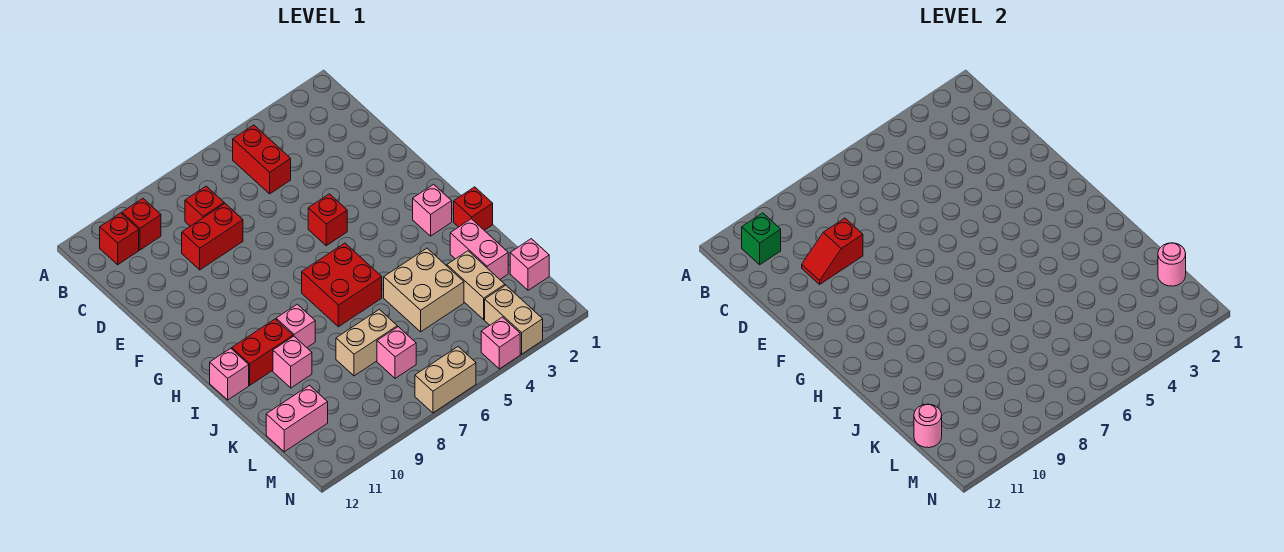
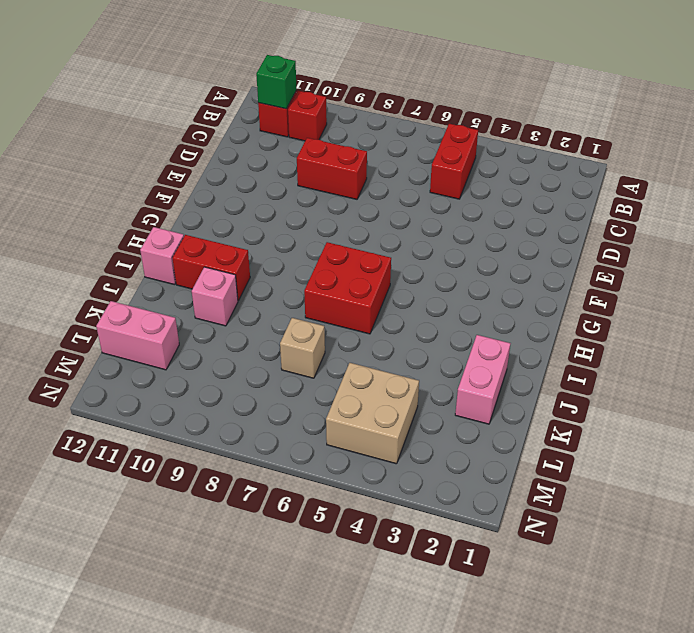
tan brick K7 level 1 -> tan brick K7:K8 level 1
tan brick L4:M5 level 1 -> tan brick J4:K5 level 1
none -> red brick C8 level 1
none -> red brick F5 level 1
none -> pink brick H2 level 1

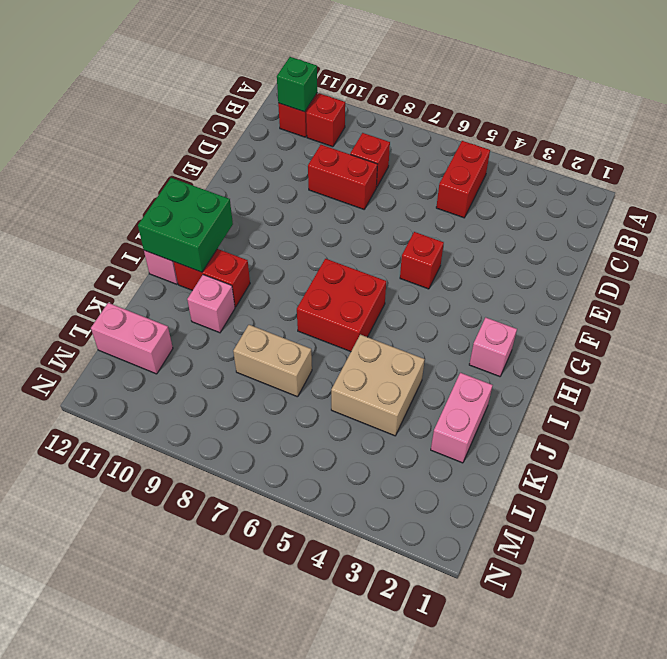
green brick H11:I12 level 2 -> none
none -> red brick I1 level 1
none -> pink brick I9 level 1
none -> tan brick K3:L3 level 1

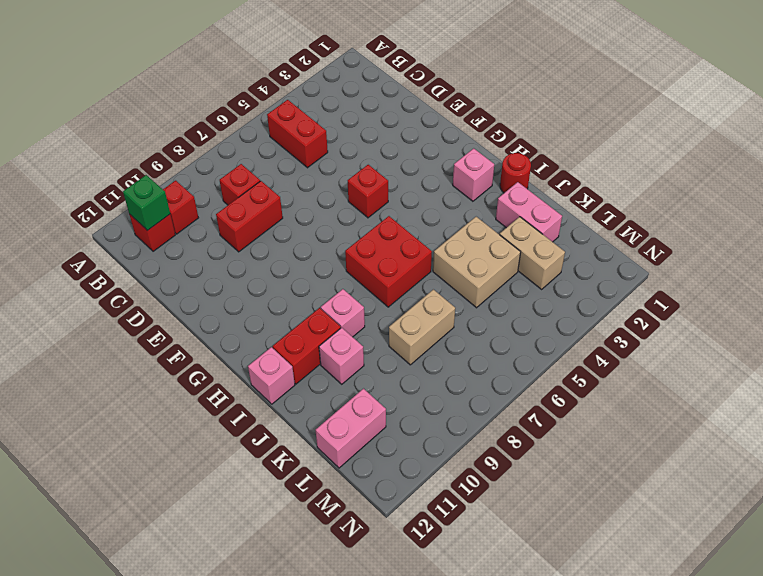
red round brick I1 level 1 -> red brick I1 level 1
none -> pink brick L1 level 1
none -> pink brick L7 level 1
none -> tan brick M3:N3 level 1

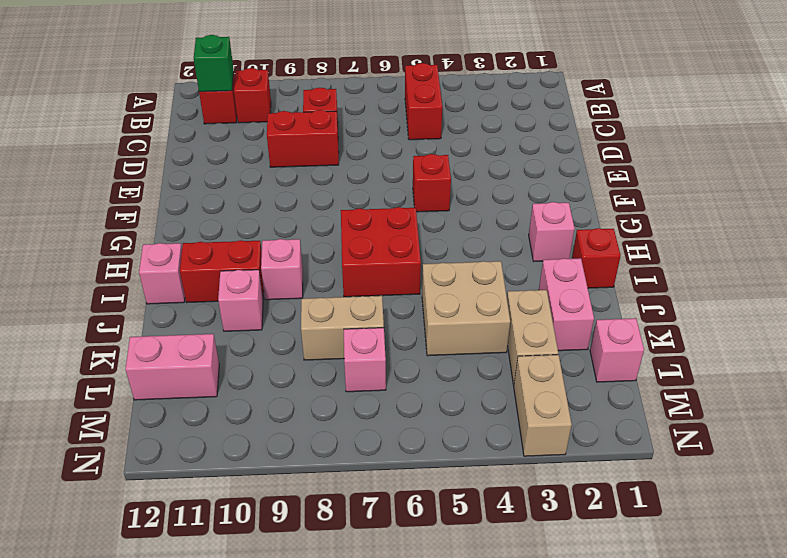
none -> pink brick N4 level 1
none -> tan brick N6:N7 level 1
none -> red slope D9:D10 level 2 top 9

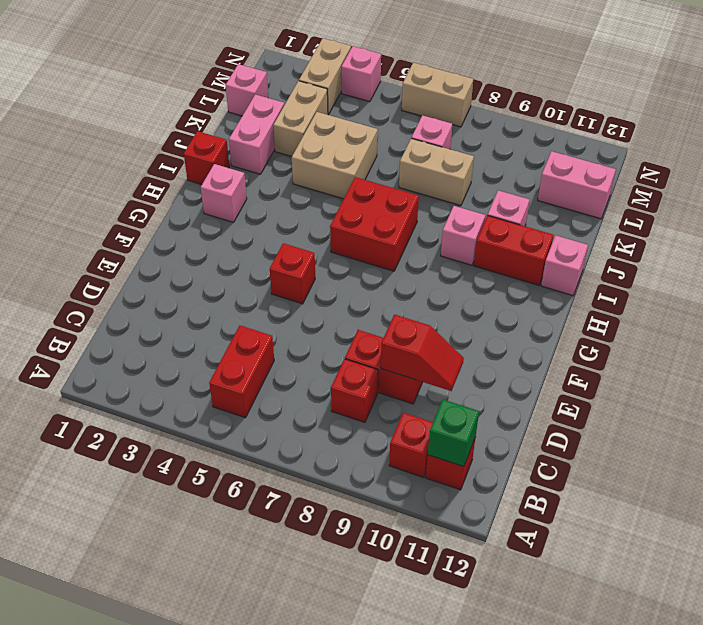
none -> pink round brick L1 level 2
none -> pink round brick L12 level 2

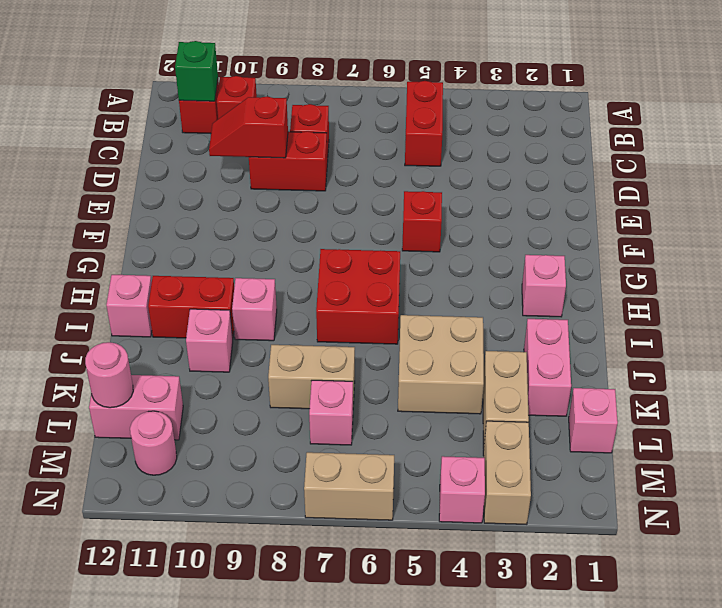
pink round brick M11 level 1 -> pink round brick L1 level 2
none -> red brick I1 level 1

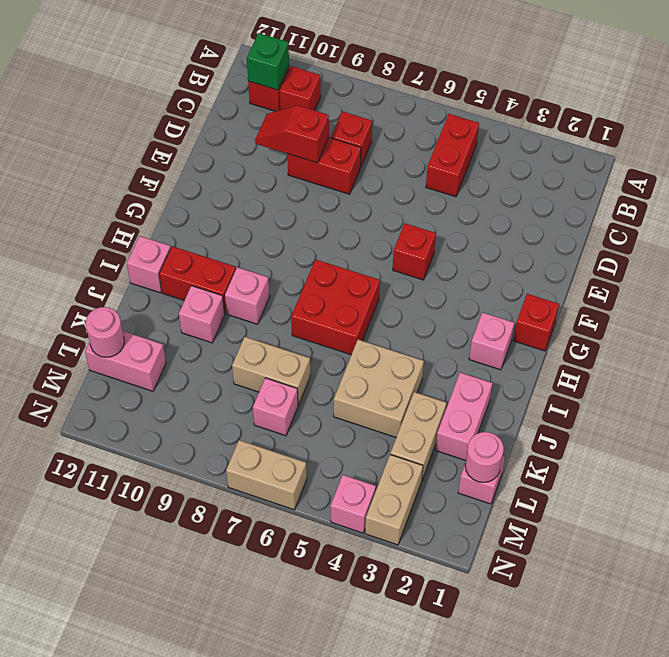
red brick G1 level 1 -> red brick I1 level 1

